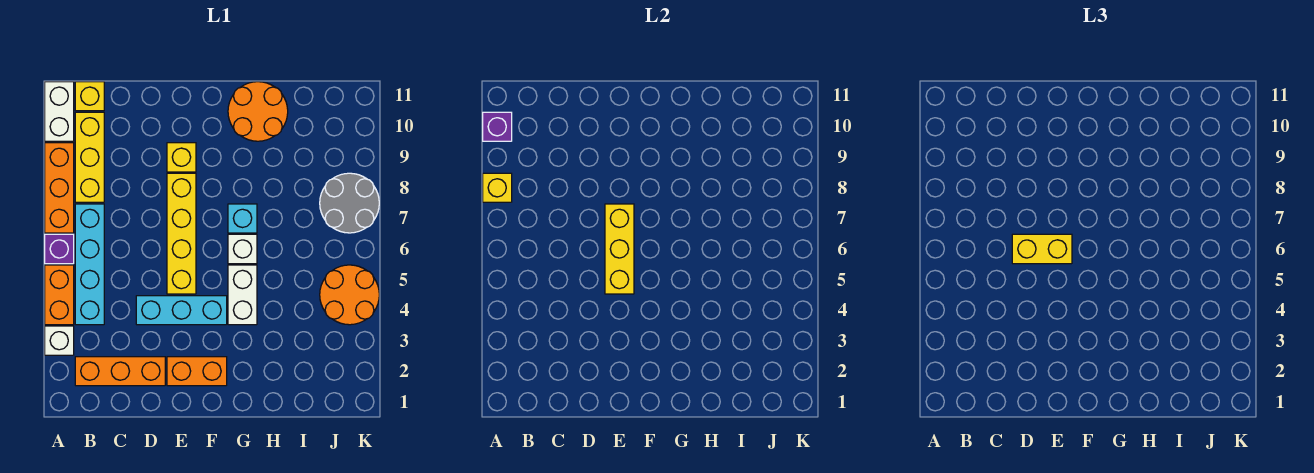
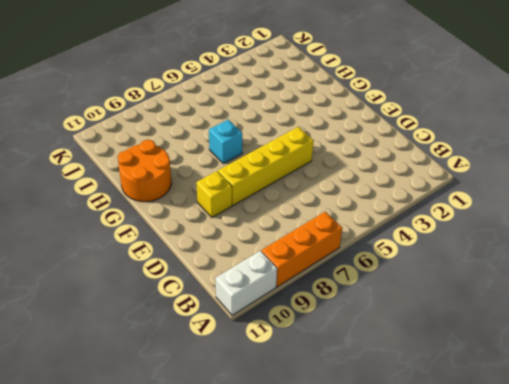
none -> white brick A3 level 1
none -> orange brick A4:A5 level 1
none -> purple brick A6 level 1

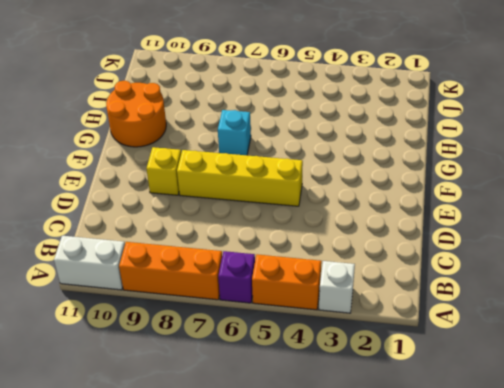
none -> orange brick B2:D2 level 1
none -> cyan brick B4:B7 level 1
none -> yellow brick B8:B10 level 1

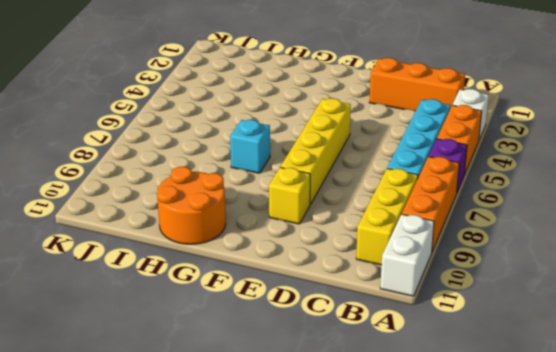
none -> yellow brick B11 level 1
none -> cyan brick D4:F4 level 1
none -> orange brick E2:F2 level 1

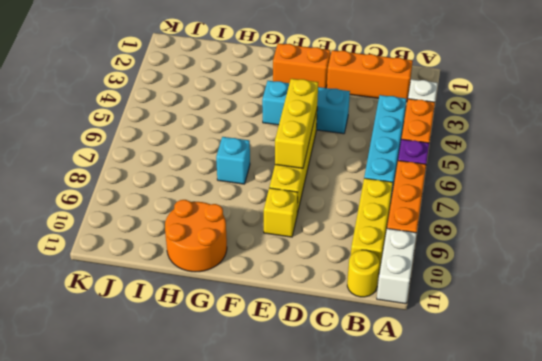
yellow round brick B11 level 1 -> yellow brick B11 level 1
none -> white brick G4:G5 level 1
none -> white brick G6 level 1
none -> orange round brick J4:K5 level 1

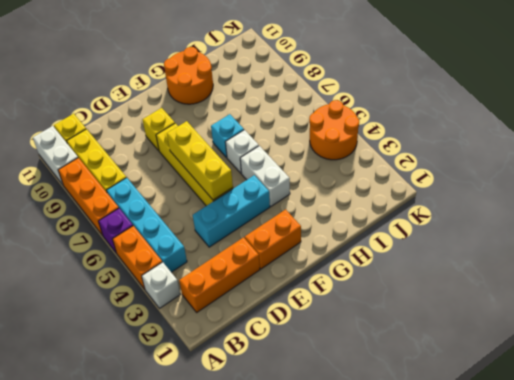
none -> grey round brick J7:K8 level 1
none -> yellow brick A8 level 2
none -> purple brick A10 level 2

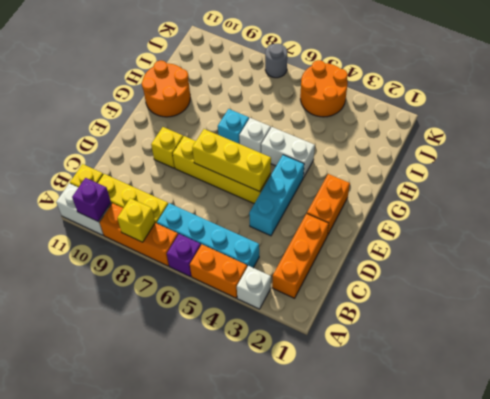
grey round brick K7 level 1 -> grey round brick J7:K8 level 1
none -> yellow brick D6:E6 level 3

